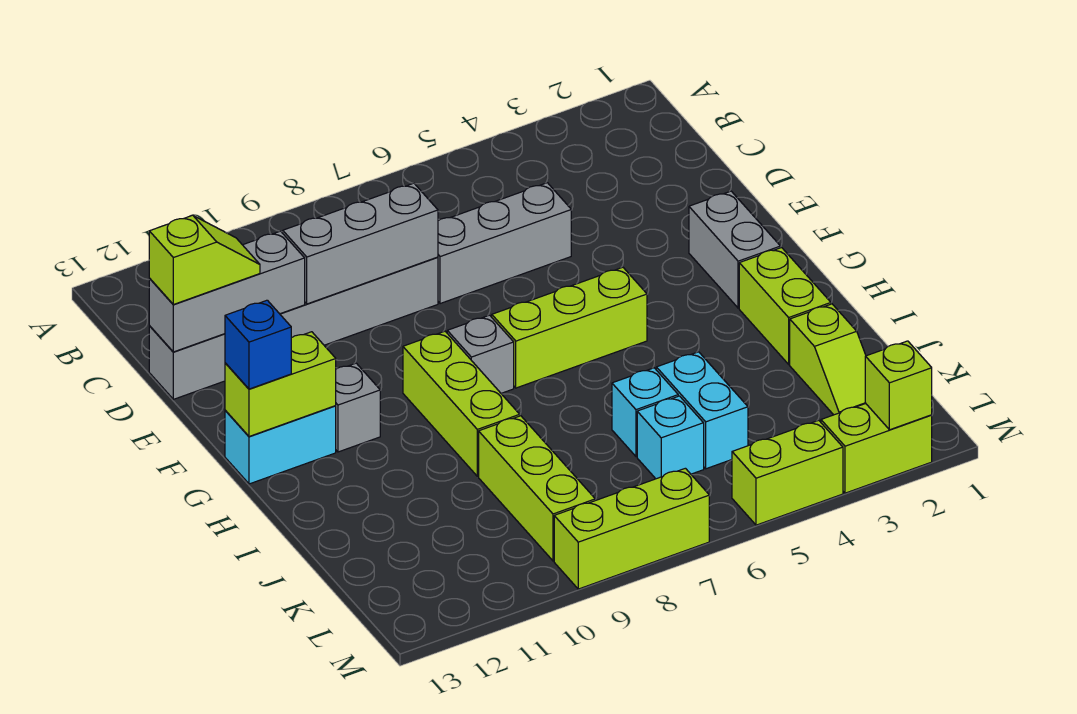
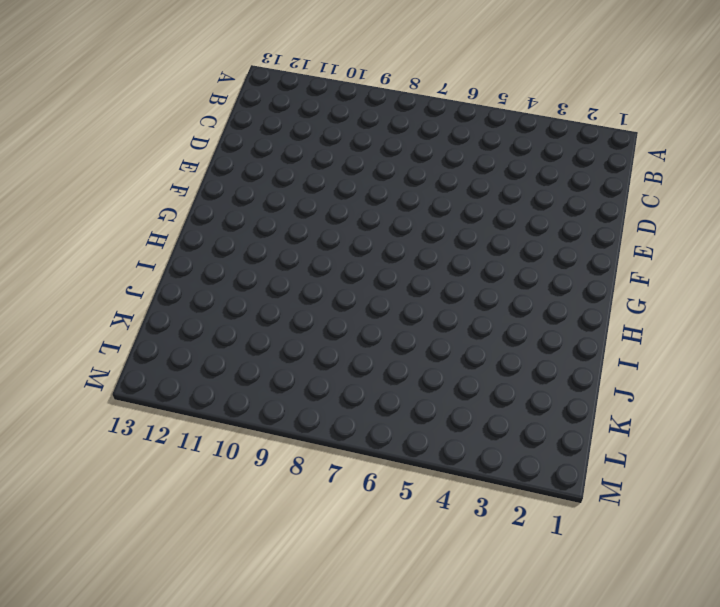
none -> grey brick D5:D7 level 1
none -> grey brick D8:D13 level 1
none -> grey brick F2:G2 level 1

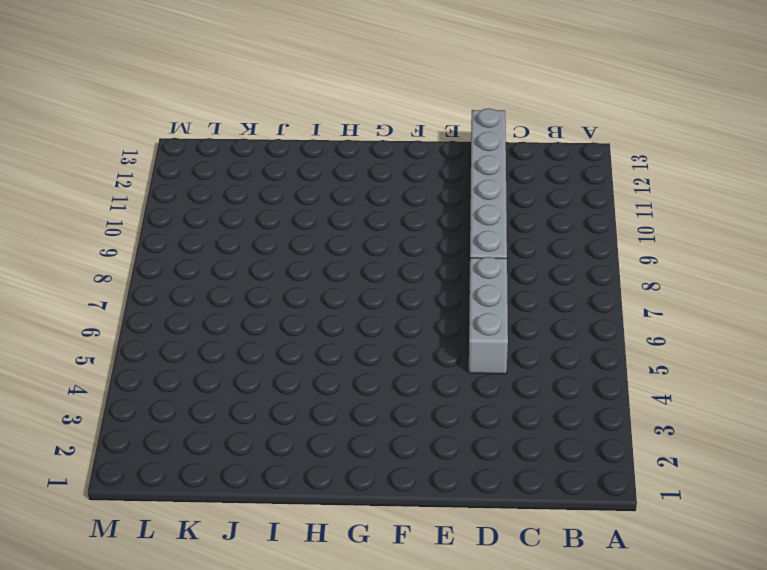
none -> grey brick F2:G2 level 1
none -> lime brick G5:G7 level 1
none -> grey brick G8 level 1

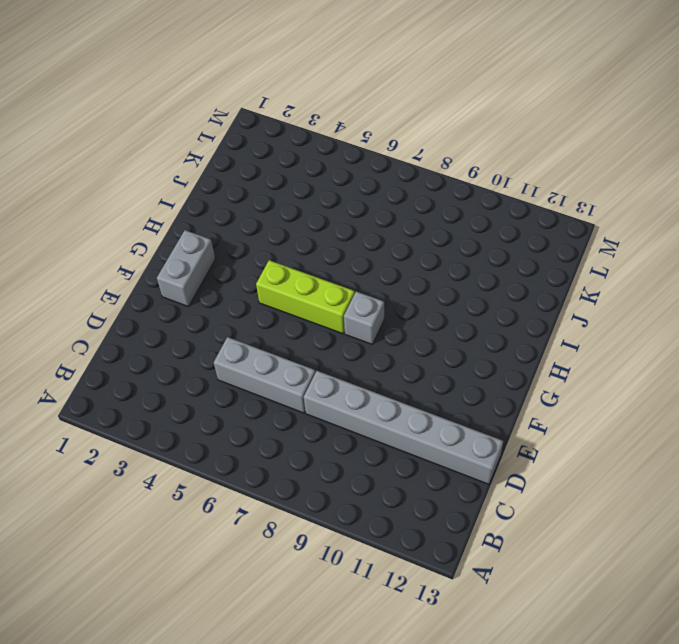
none -> lime brick G9:I9 level 1
none -> grey brick G11 level 1
none -> cyan brick G12:G13 level 1

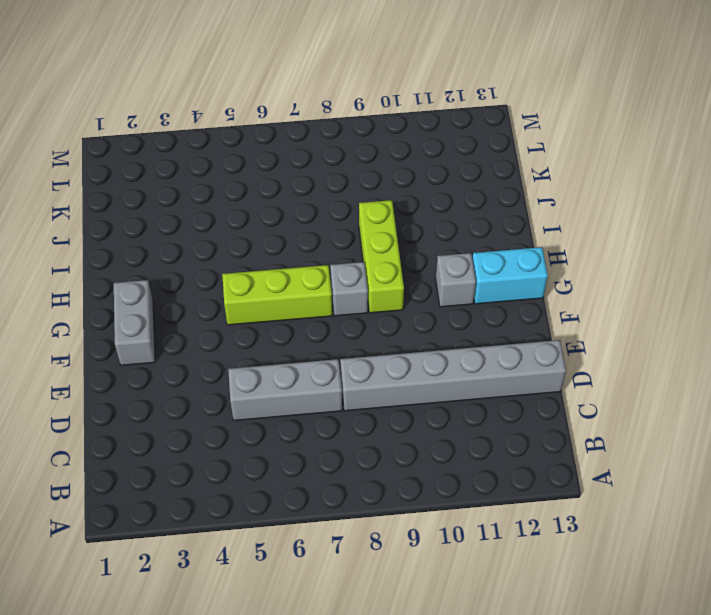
none -> lime brick H2:I2 level 1
none -> lime slope J2:K2 level 1 top J
none -> cyan brick J5:K5 level 1

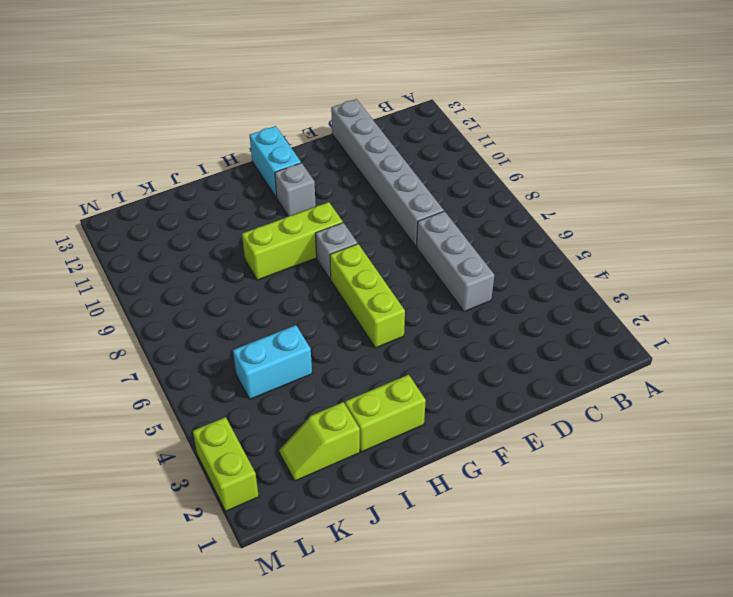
none -> grey brick F2:G2 level 1
none -> cyan brick J6 level 1
none -> lime brick J9:L9 level 1

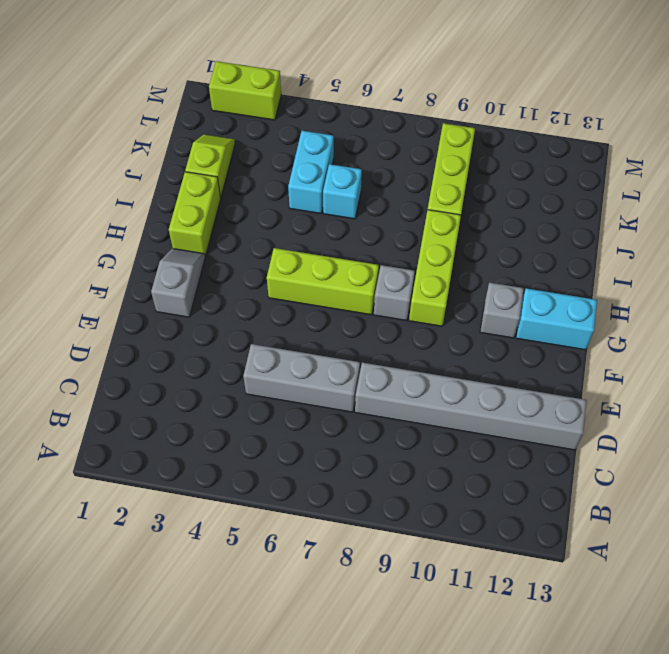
grey slope F2:G2 level 1 top F -> grey brick F2:G2 level 1
none -> cyan brick K6 level 1
none -> lime brick M4:M5 level 1
none -> lime brick M7:M9 level 1

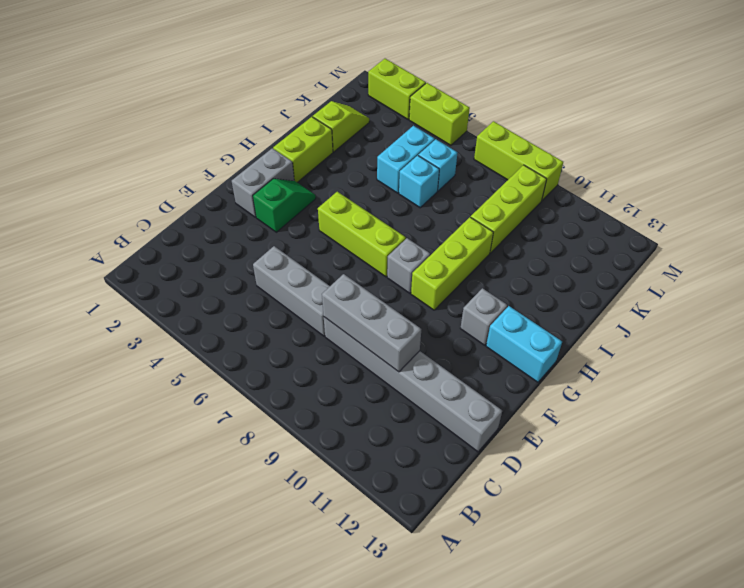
green slope F3:G3 level 1 top F -> none
none -> grey brick D11:D13 level 2
none -> lime brick G12:G13 level 2
none -> lime brick M2 level 2

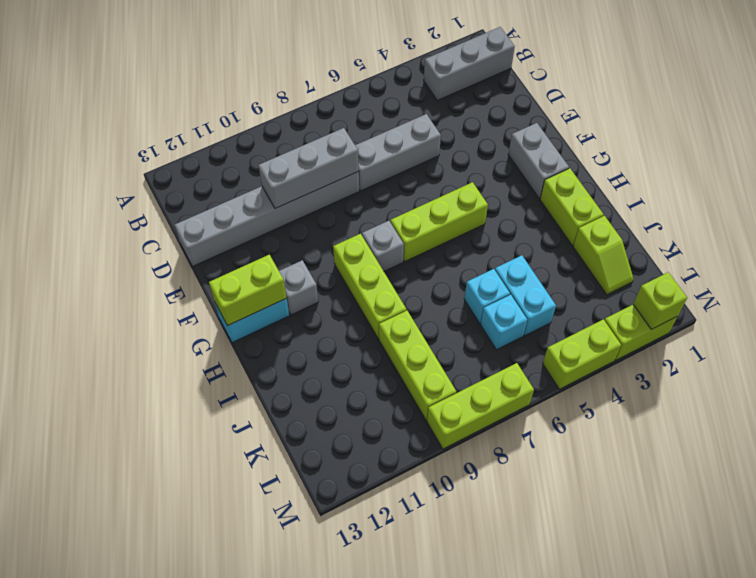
grey brick B1:B3 level 1 -> grey brick D11:D13 level 2
none -> lime slope D12:D13 level 3 top 13
none -> blue brick G13 level 3

